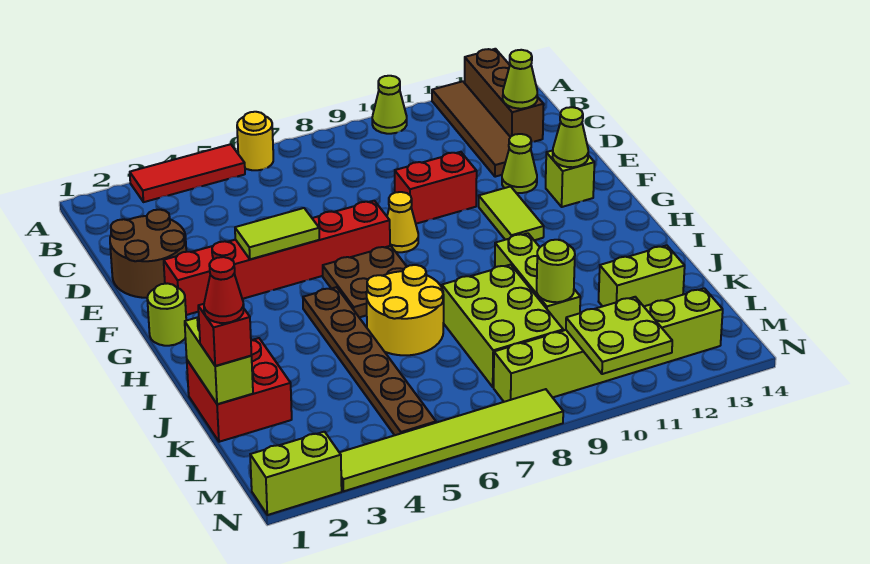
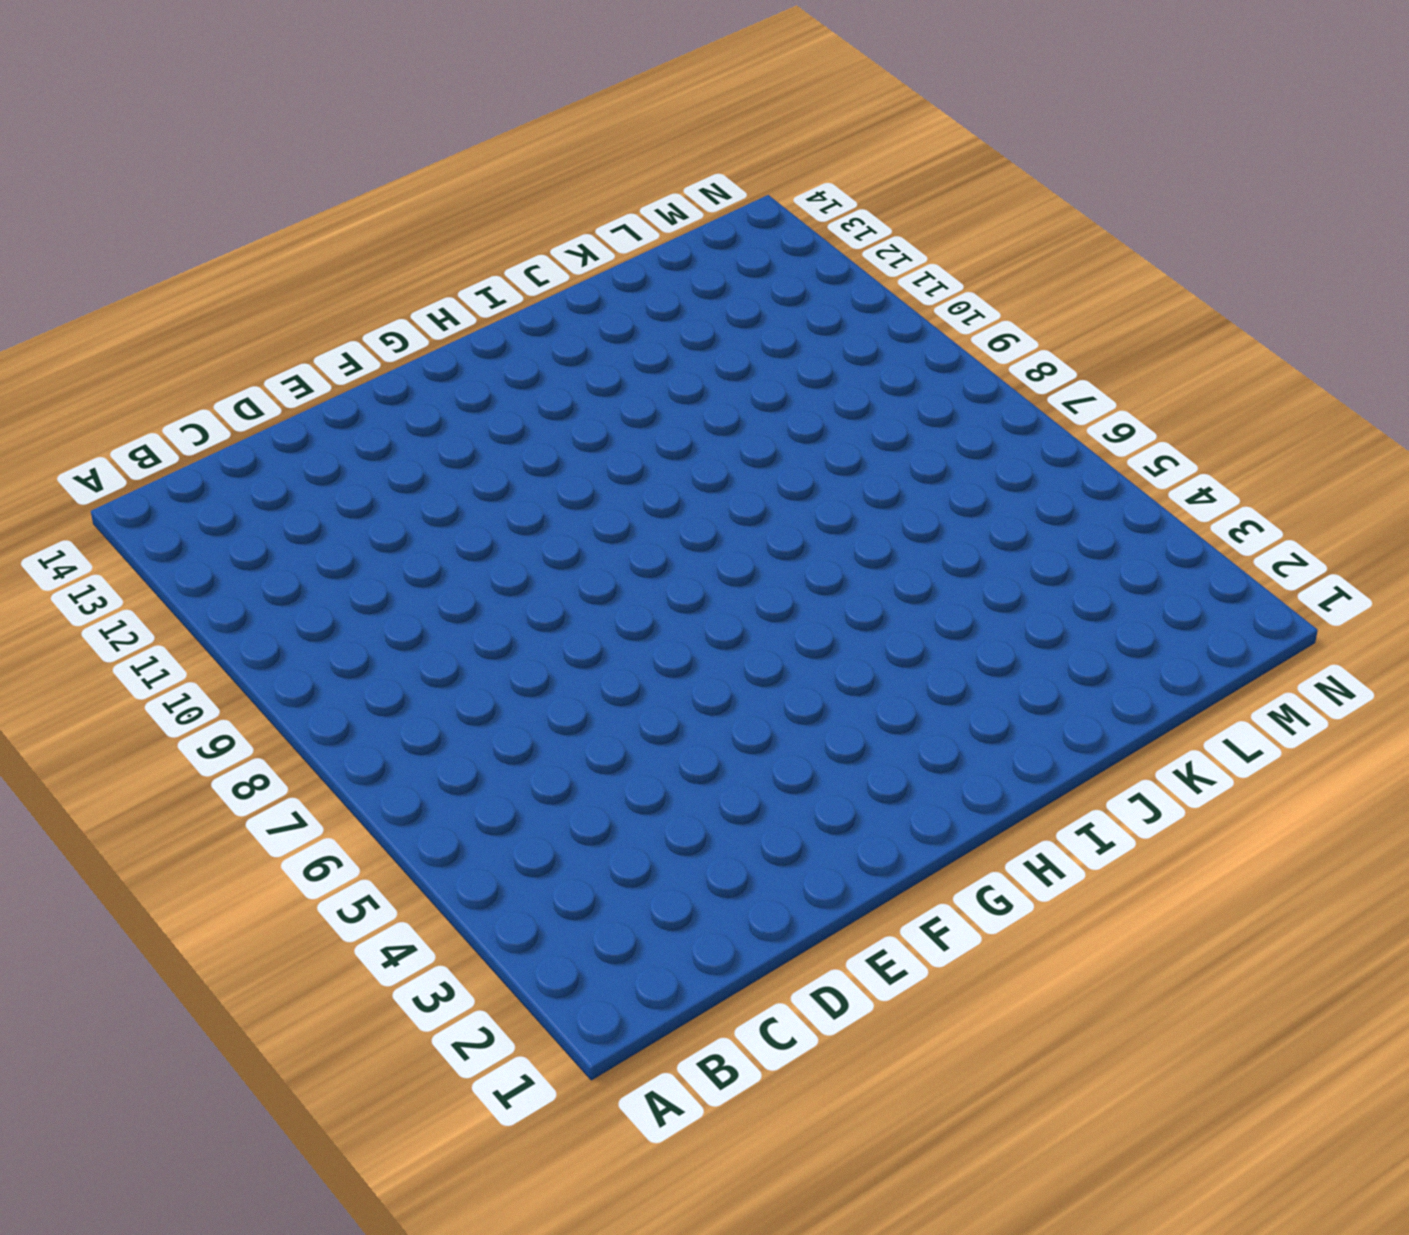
none -> red tile A3:A5 level 1
none -> yellow round brick A6 level 1
none -> lime cone A10 level 1
none -> brown tile A12:D12 level 1

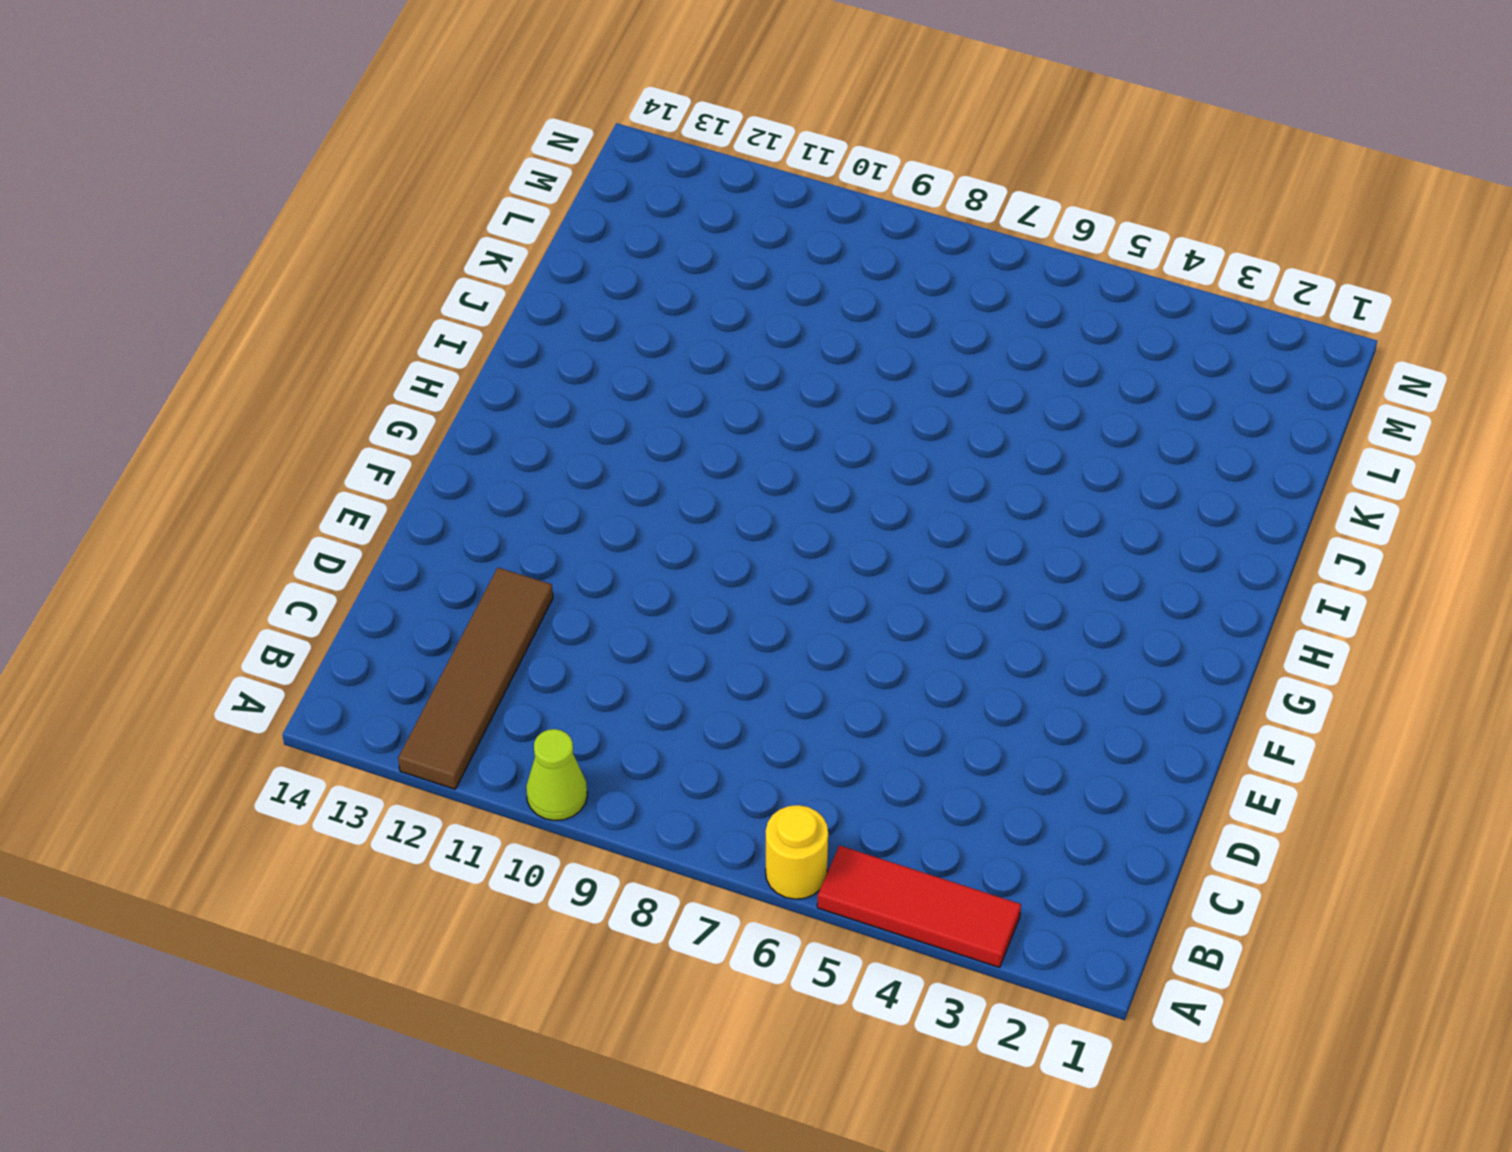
none -> brown brick A13:C13 level 1
none -> brown round brick D1:E2 level 1
none -> red brick E9:E10 level 1
none -> lime cone E12 level 1

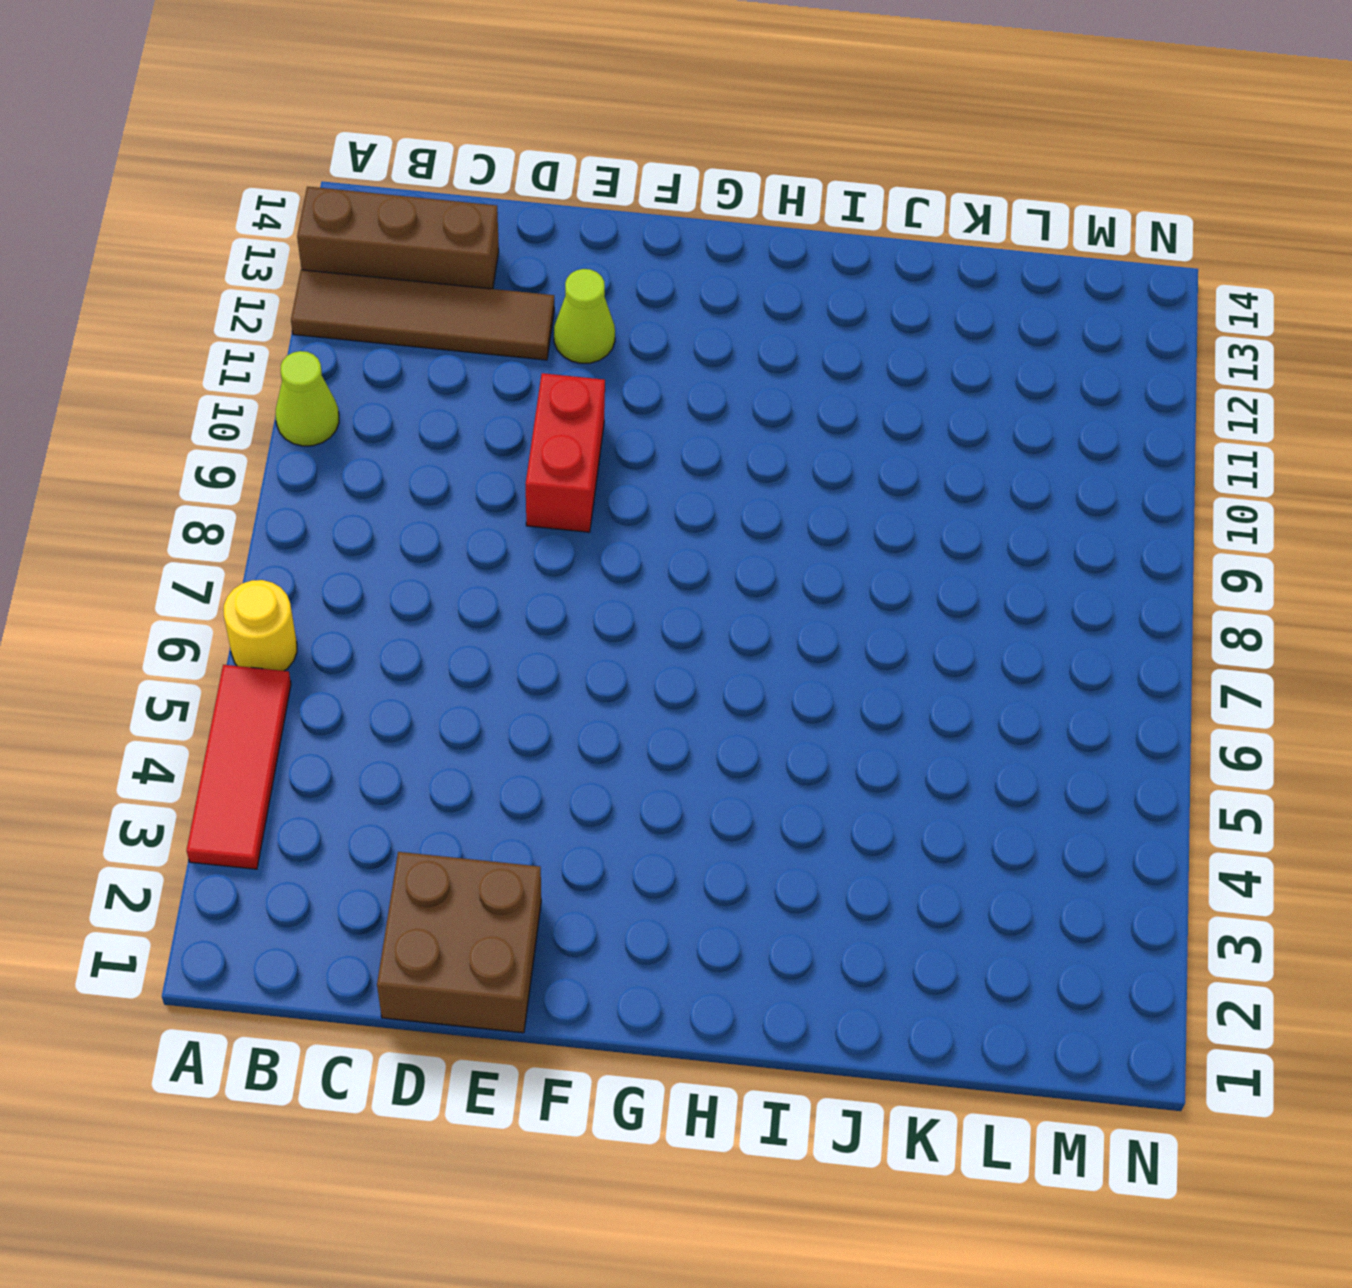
brown brick D1:E2 level 1 -> brown round brick D1:E2 level 1
none -> red brick F2:F7 level 1
none -> yellow cone F8 level 1
none -> lime tile F11:G11 level 1
none -> lime brick F13 level 1

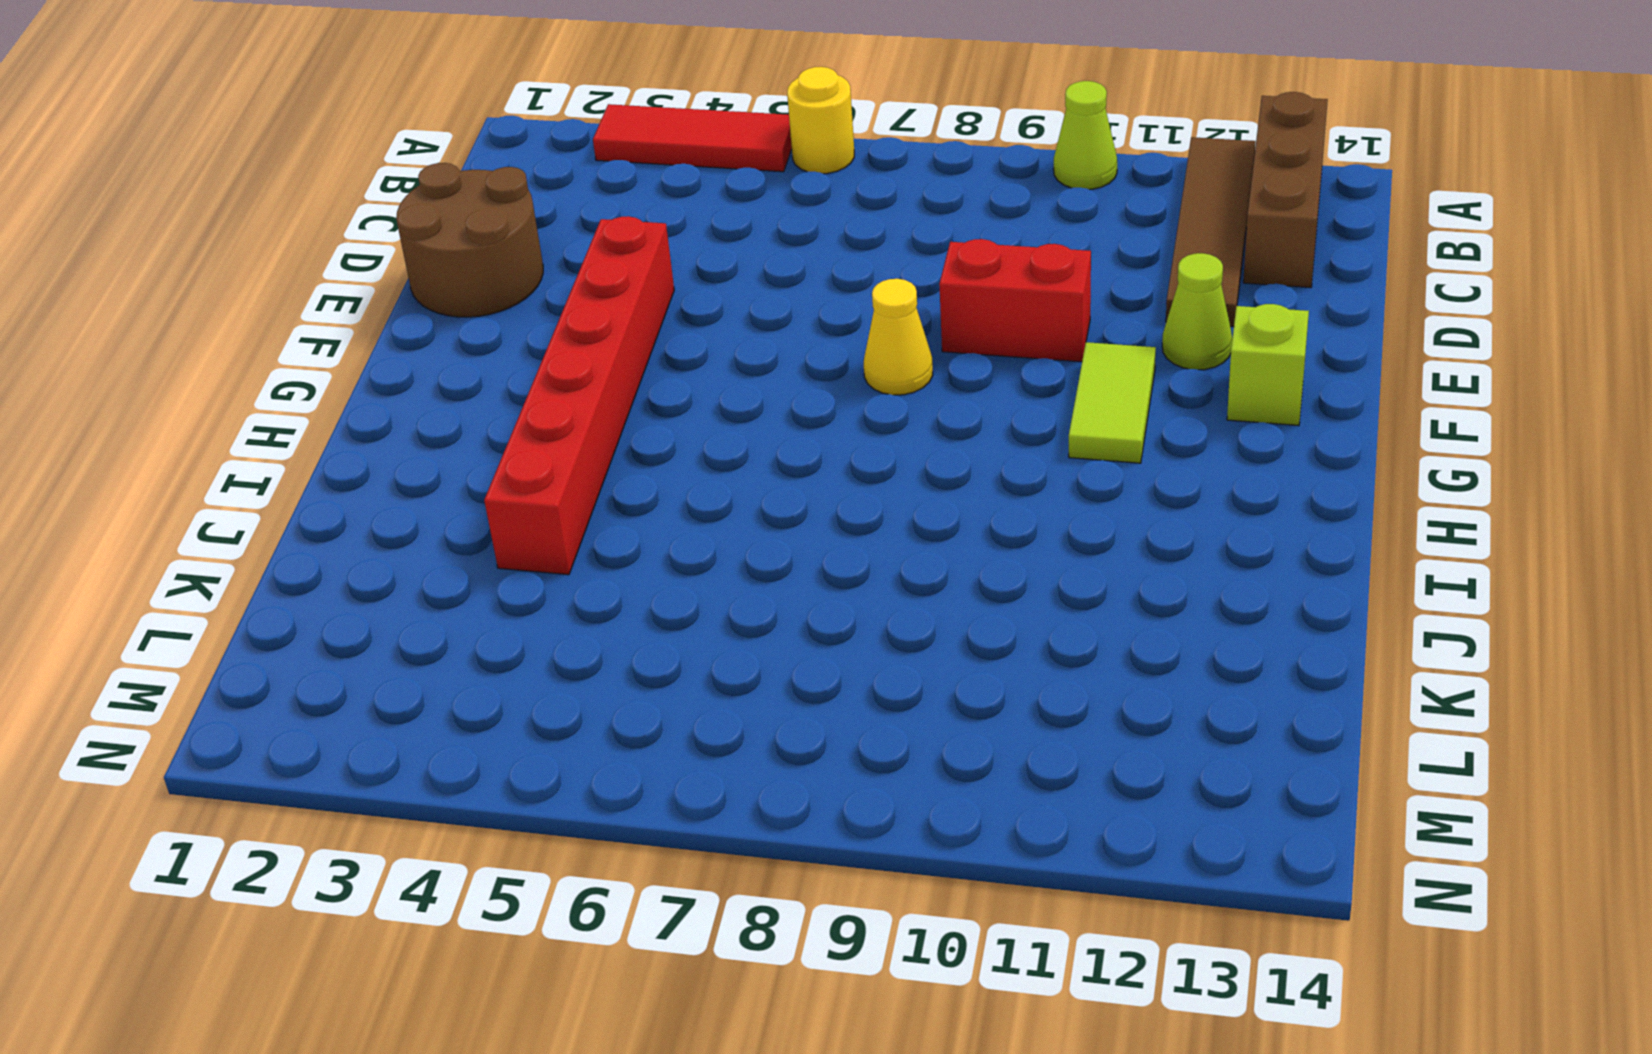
red brick E4:J4 level 1 -> red brick F2:F7 level 1
none -> lime round brick G1 level 1
none -> brown plate G6:H7 level 1
none -> brown plate H5:M5 level 1
none -> yellow round brick I6:J7 level 1

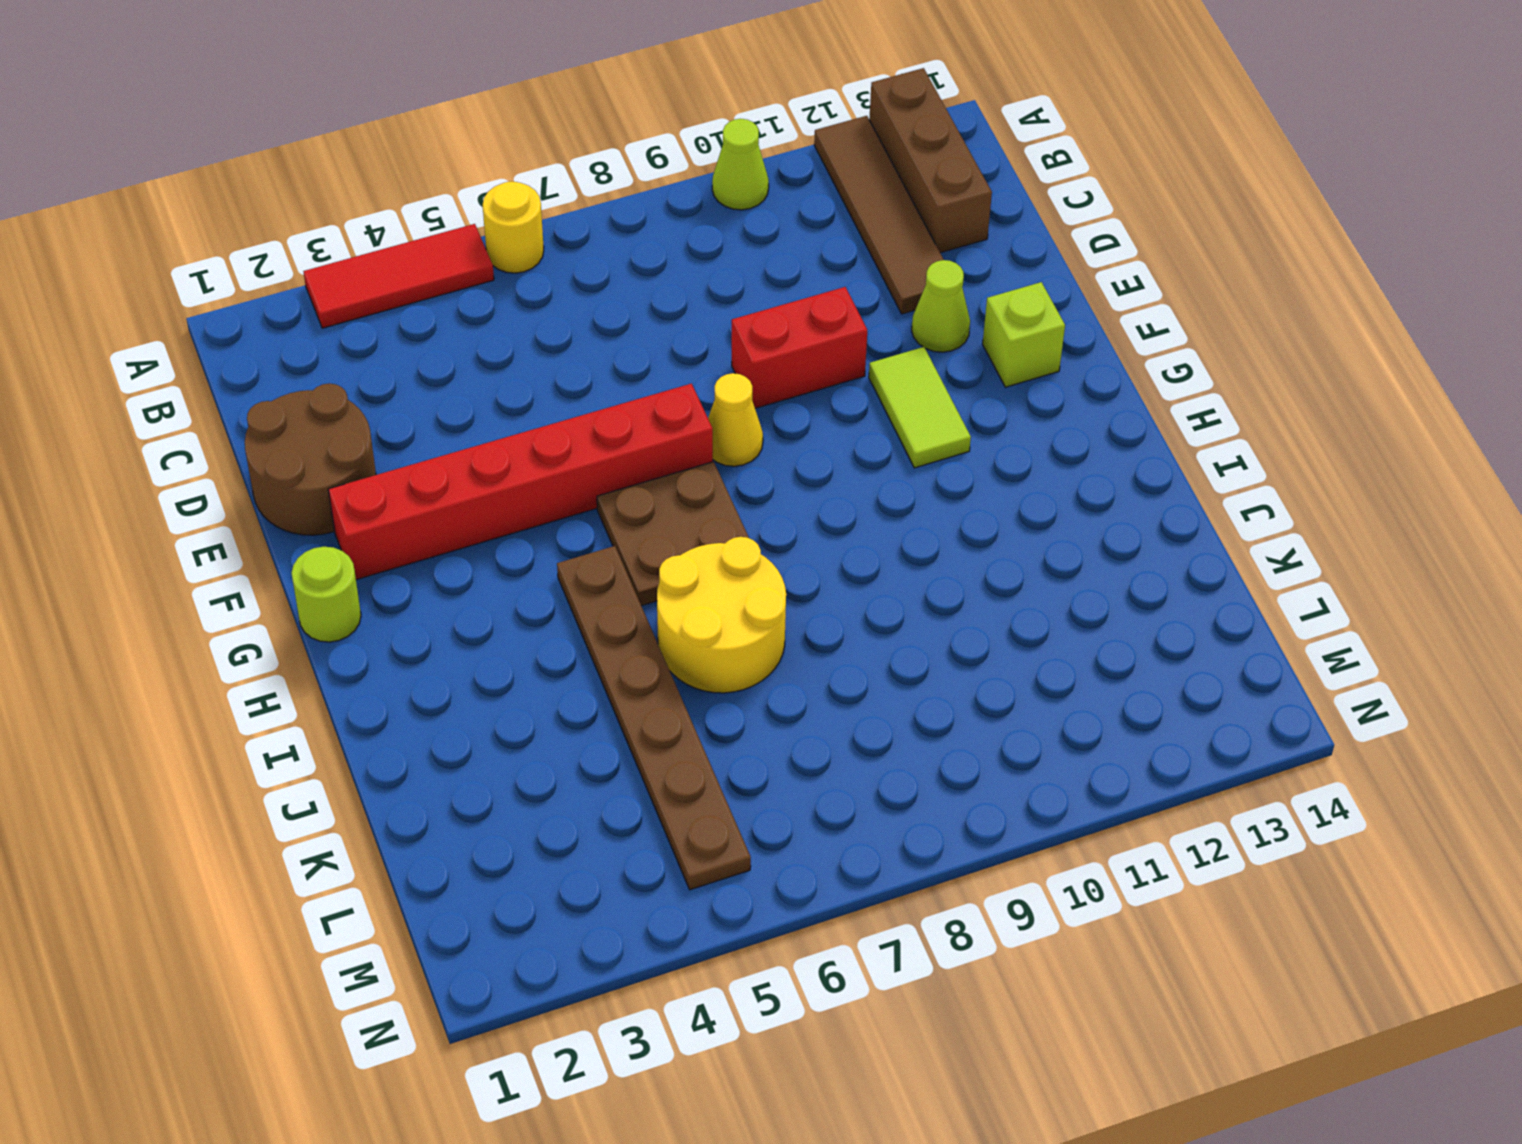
none -> lime brick I10:K10 level 1
none -> red brick J1:K2 level 1
none -> lime brick J8:L9 level 1
none -> lime brick K12:K13 level 1

